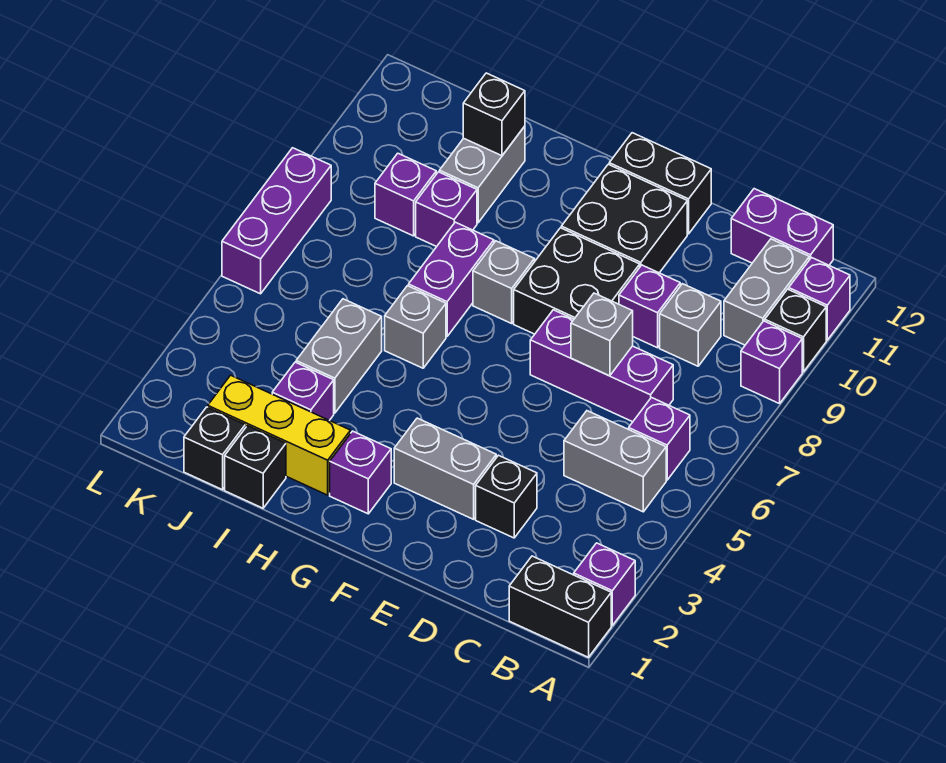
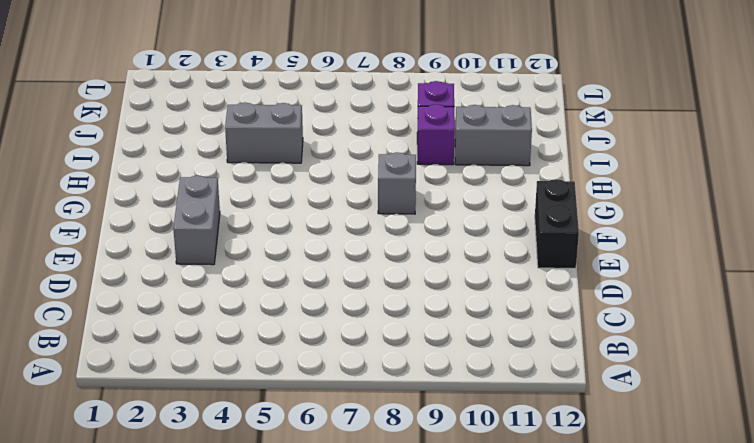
none -> black brick A1:B1 level 1
none -> purple brick A2 level 1
none -> purple brick A9 level 1
none -> black brick A10 level 1

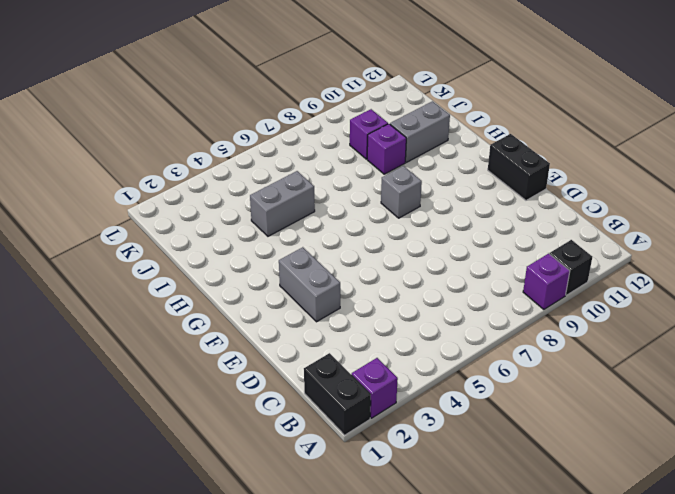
none -> purple brick A11 level 1
none -> grey brick B5:C5 level 1
none -> purple brick B6 level 1
none -> grey brick B10:B11 level 1

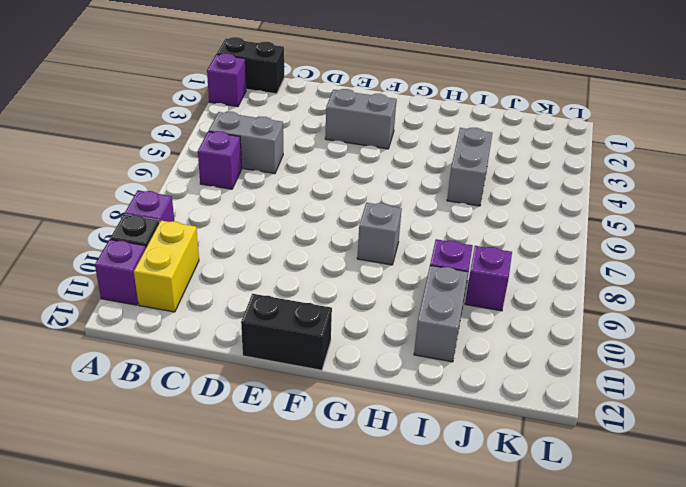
yellow brick B10:B11 level 1 -> grey brick B10:B11 level 1
none -> purple brick B12:C12 level 1
none -> purple brick C7:E7 level 1
none -> grey brick C9 level 1
none -> black brick D3 level 1

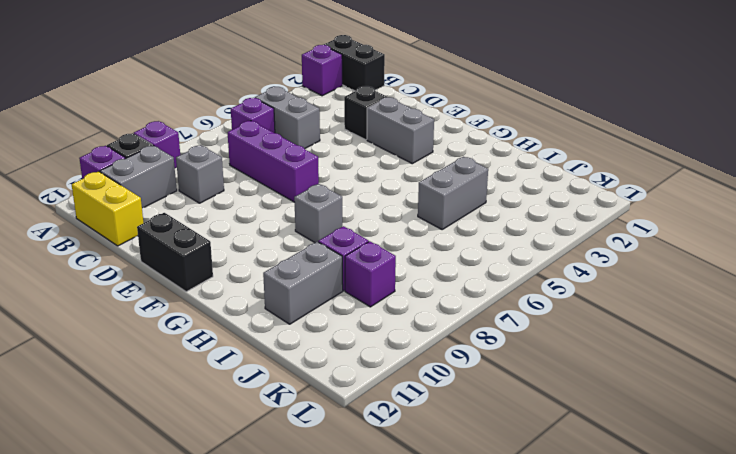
yellow brick B12:C12 level 1 -> purple brick B12:C12 level 1
none -> purple brick D9 level 1
none -> black brick E8:F9 level 1
none -> black brick E10:F11 level 1
none -> purple brick G2 level 1

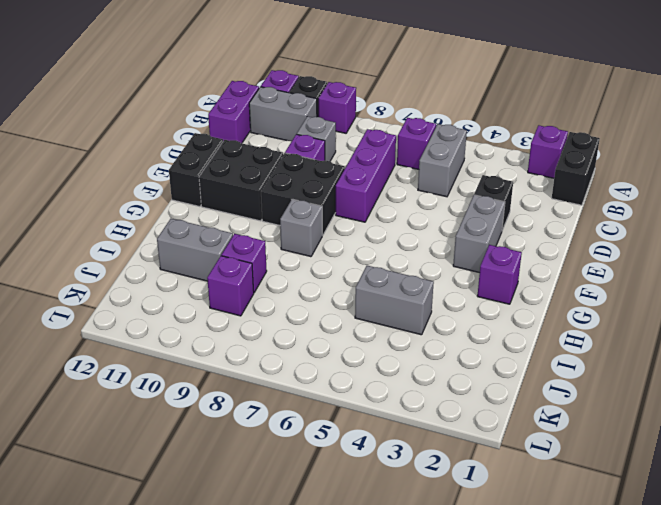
none -> yellow brick H2:J2 level 1
none -> grey brick H6 level 1
none -> purple brick H7:H8 level 1
none -> black brick I1 level 1

